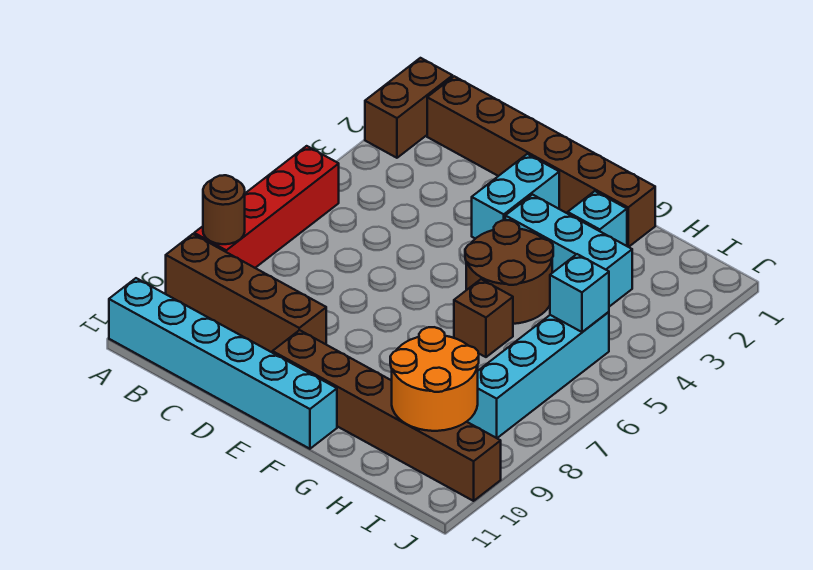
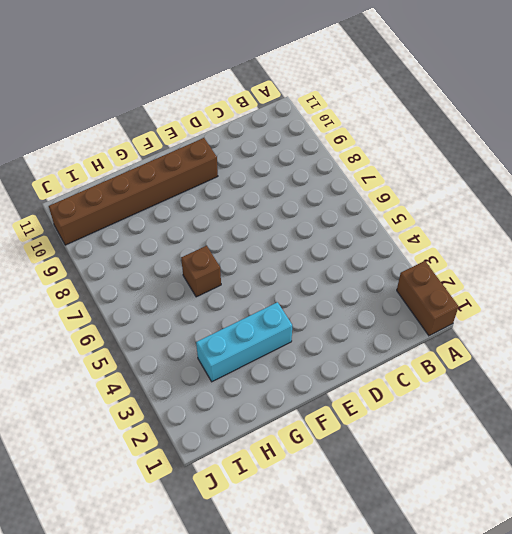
none -> red brick A5:A8 level 1
none -> brown brick A9:D9 level 1
none -> cyan brick A11:F11 level 1

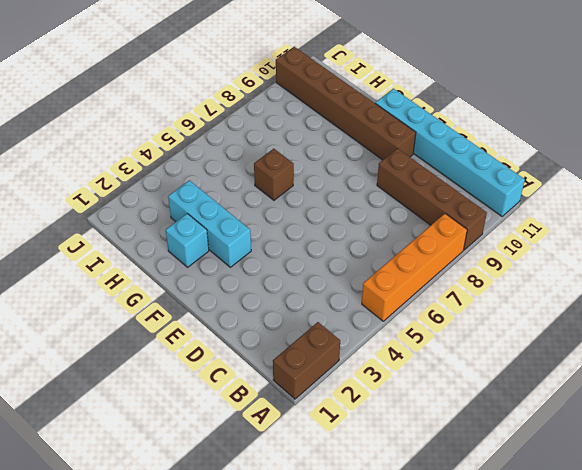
orange brick A5:A8 level 1 -> red brick A5:A8 level 1
none -> brown brick B1:G1 level 1
none -> cyan brick E2:E3 level 1
none -> brown round brick F4:G5 level 1

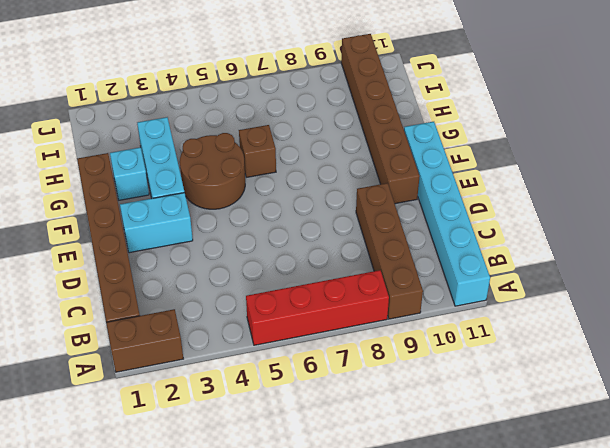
none -> cyan brick I5:I8 level 1
none -> brown round brick A8 level 2
none -> orange round brick H9:I10 level 2

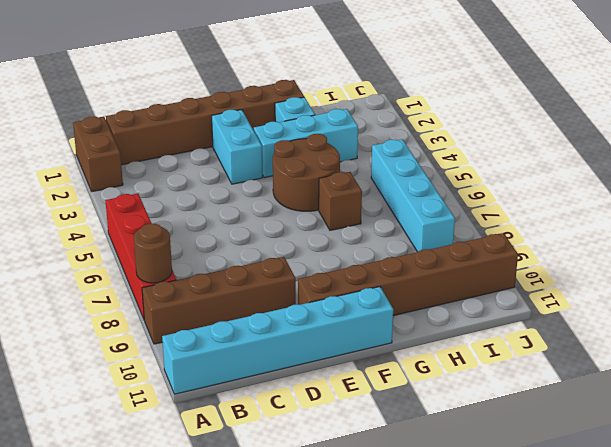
none -> orange round brick H9:I10 level 2
none -> cyan brick I5 level 2

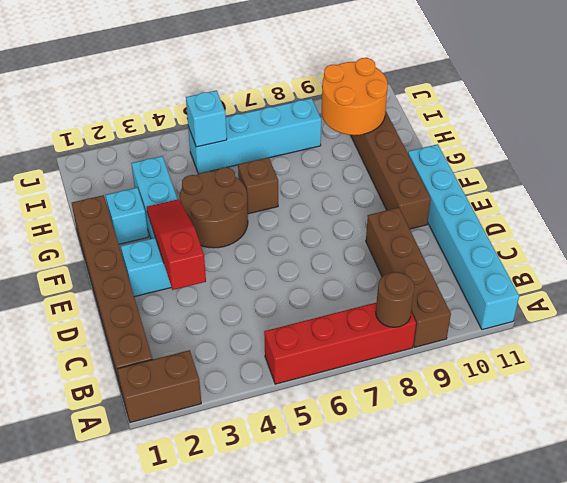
red slope D3:F3 level 2 top D -> none

